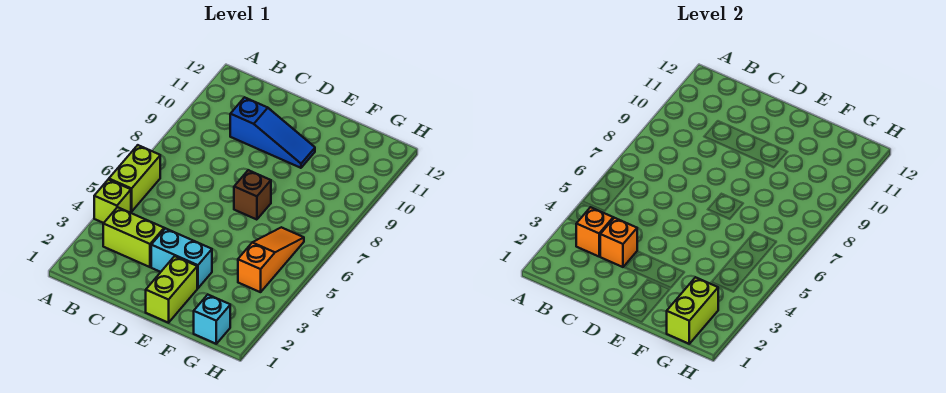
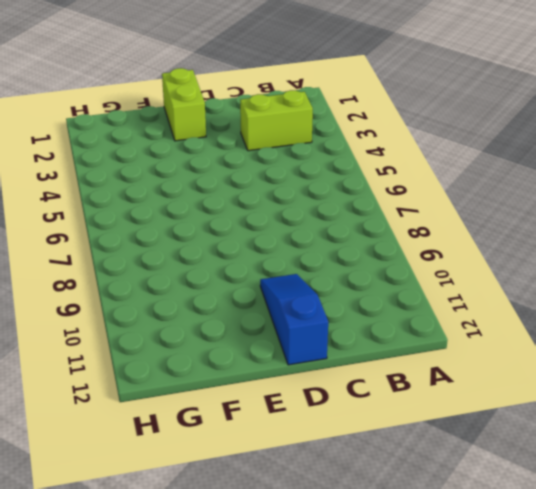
blue slope D10:D12 level 1 top 12 -> blue slope C10:E10 level 1 top C
none -> lime brick A4 level 1
none -> lime brick A5:A6 level 1
none -> cyan brick D3:E3 level 1

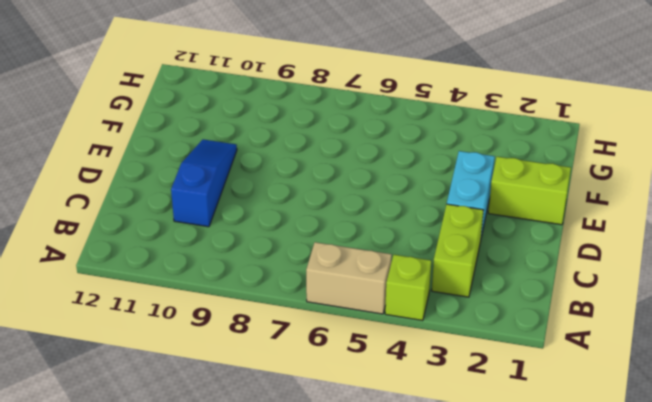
tan brick A5:A6 level 1 -> lime brick A5:A6 level 1
none -> brown brick E7 level 1
none -> cyan brick G1 level 1
none -> orange slope G4:G6 level 1 top 4

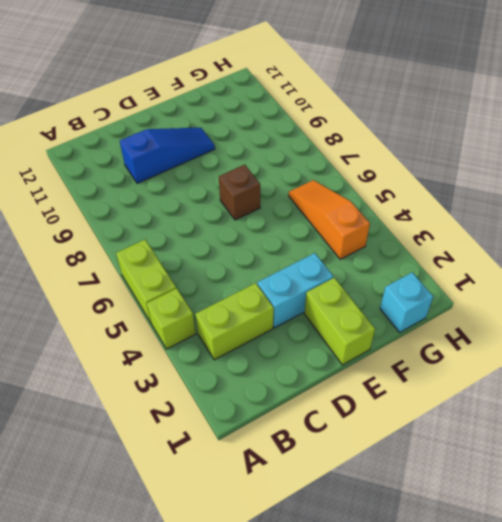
none -> orange brick B3 level 2
none -> orange brick C3 level 2
none -> lime brick G1:G2 level 2

